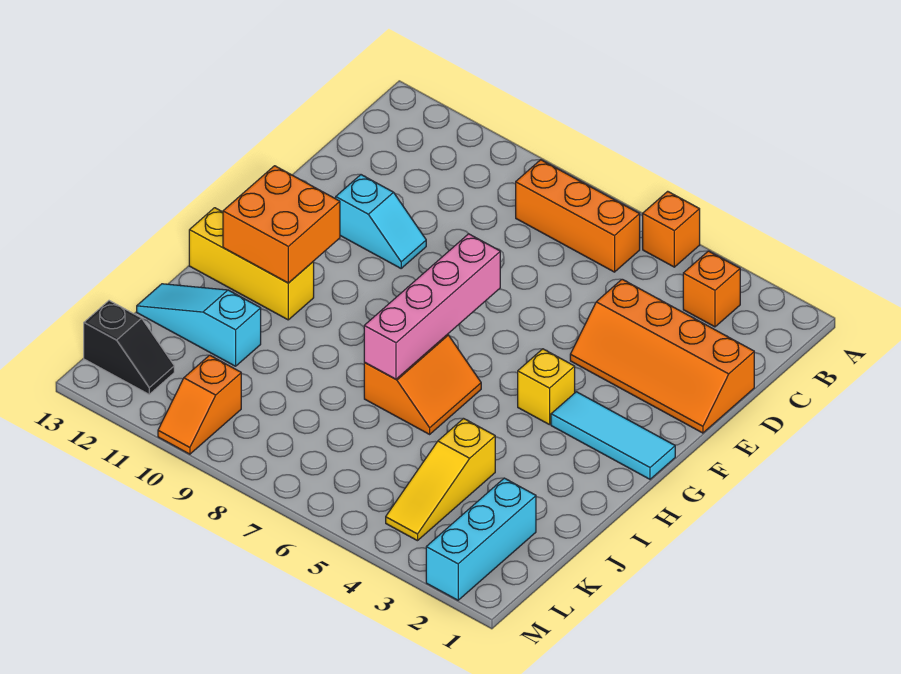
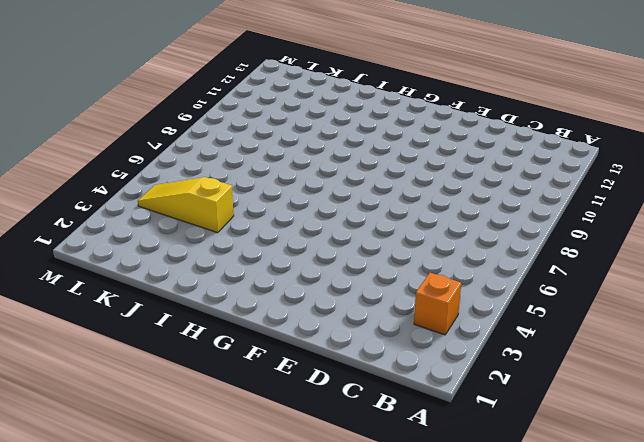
none -> orange brick A5 level 1
none -> orange brick B6:B8 level 1
none -> orange slope D1:E4 level 1 top D

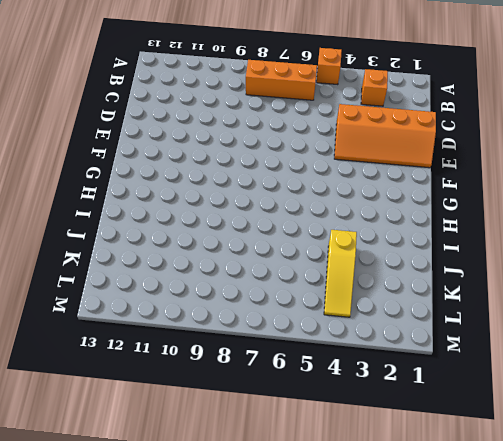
none -> cyan slope E10:E11 level 1 top 11
none -> cyan tile G1:G3 level 1
none -> yellow brick G4 level 1

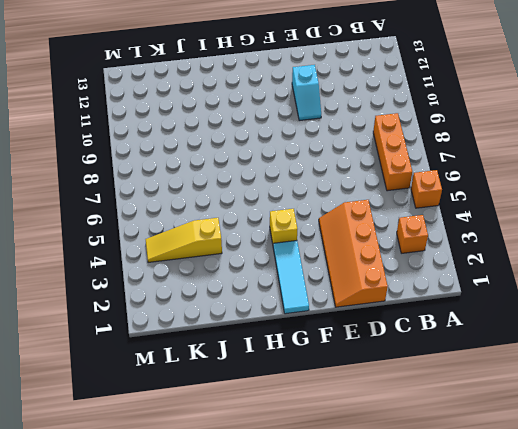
none -> orange slope H6:I7 level 1 top 7
none -> yellow brick H11:H13 level 1
none -> cyan slope J11:J13 level 1 top 11

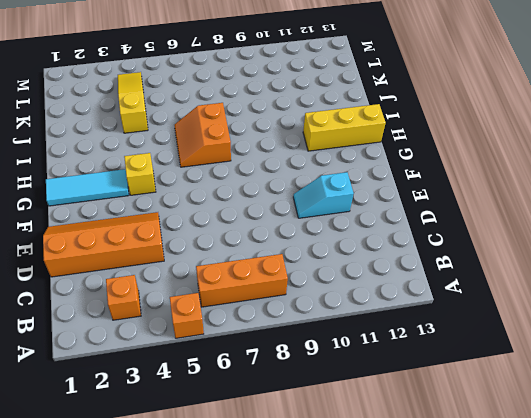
none -> cyan slope J11:J13 level 1 top 11
none -> cyan brick K2:M2 level 1
none -> orange slope L10:M10 level 1 top L

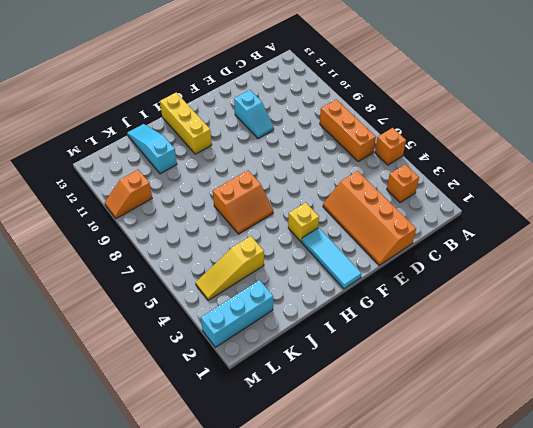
none -> black slope L12:L13 level 1 top 13
none -> pink brick F7:I7 level 2
none -> orange brick G11:H12 level 2

